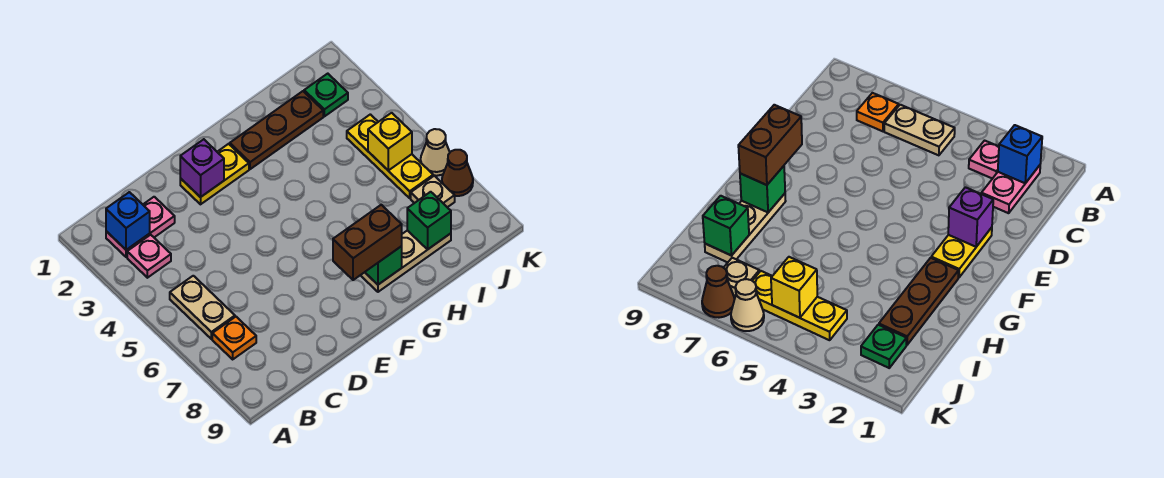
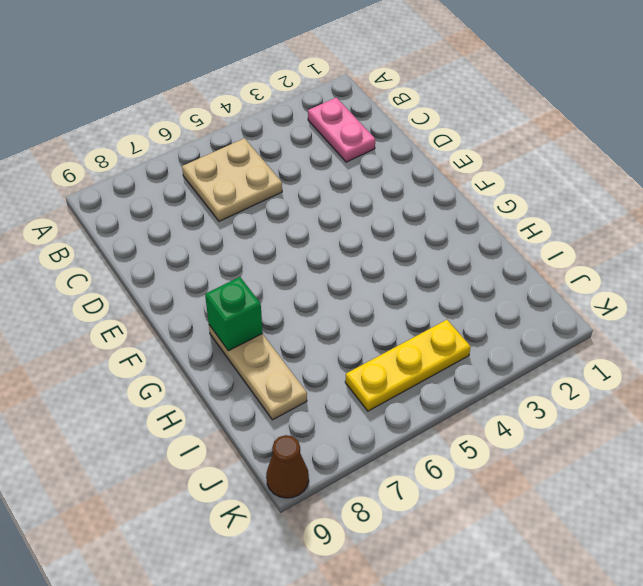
tan plate B5:C6 level 1 -> tan plate B5:B6 level 1
brown cone K9 level 1 -> brown cone K7 level 1
none -> pink plate B3 level 1
none -> orange plate B7 level 1
none -> yellow plate E2:F2 level 1

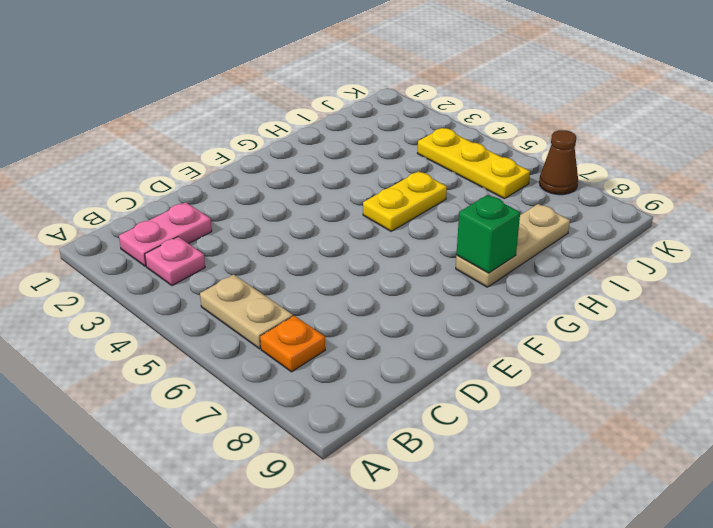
yellow plate G5:H5 level 1 -> yellow plate E2:F2 level 1
none -> brown plate G2:I2 level 1
none -> green plate J2 level 1
none -> tan plate J7 level 1

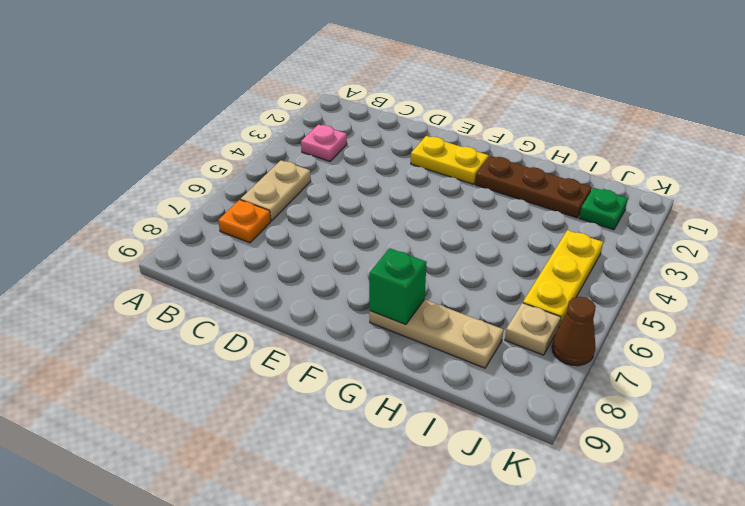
none -> pink plate B2:C2 level 1
none -> tan cone K6 level 1
none -> blue brick B2 level 2

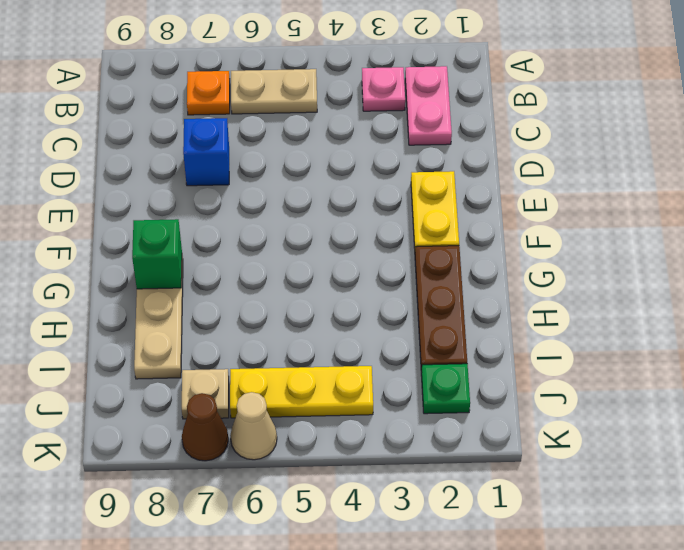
blue brick D7 level 1 -> blue brick B2 level 2
none -> purple brick E2 level 2
none -> green brick I8 level 2
none -> yellow brick J5 level 2

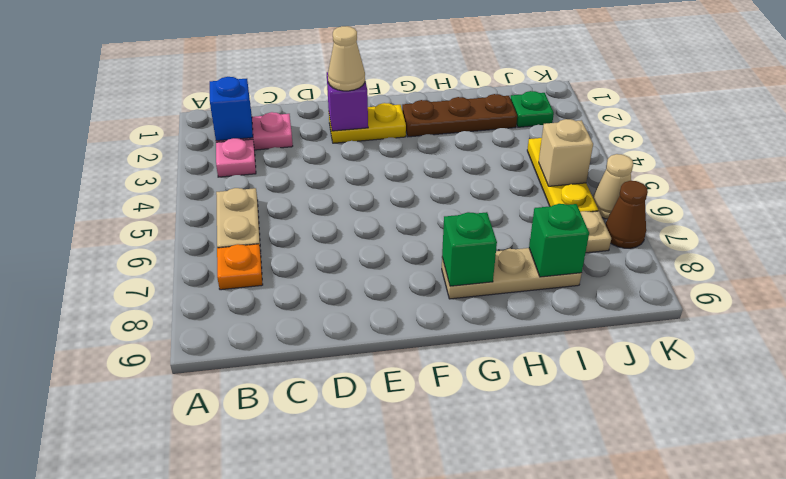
tan cone E2 level 3 -> none
tan brick J5 level 2 -> yellow brick J5 level 2
none -> brown brick F8:G8 level 3

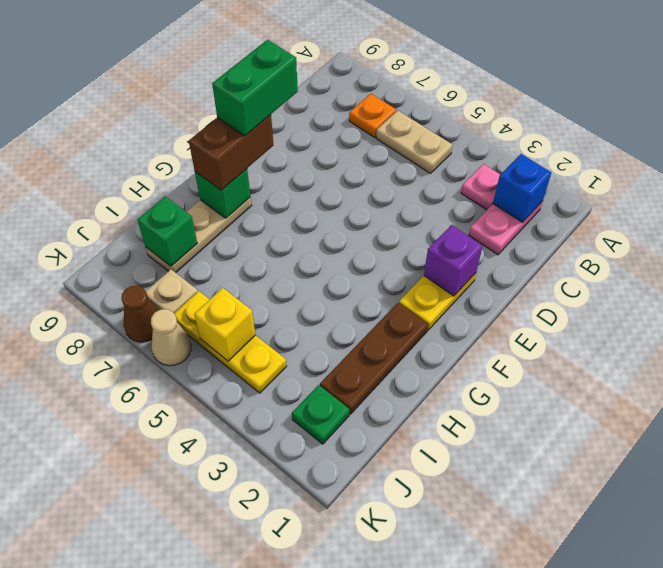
green brick E8:F8 level 4 -> none

